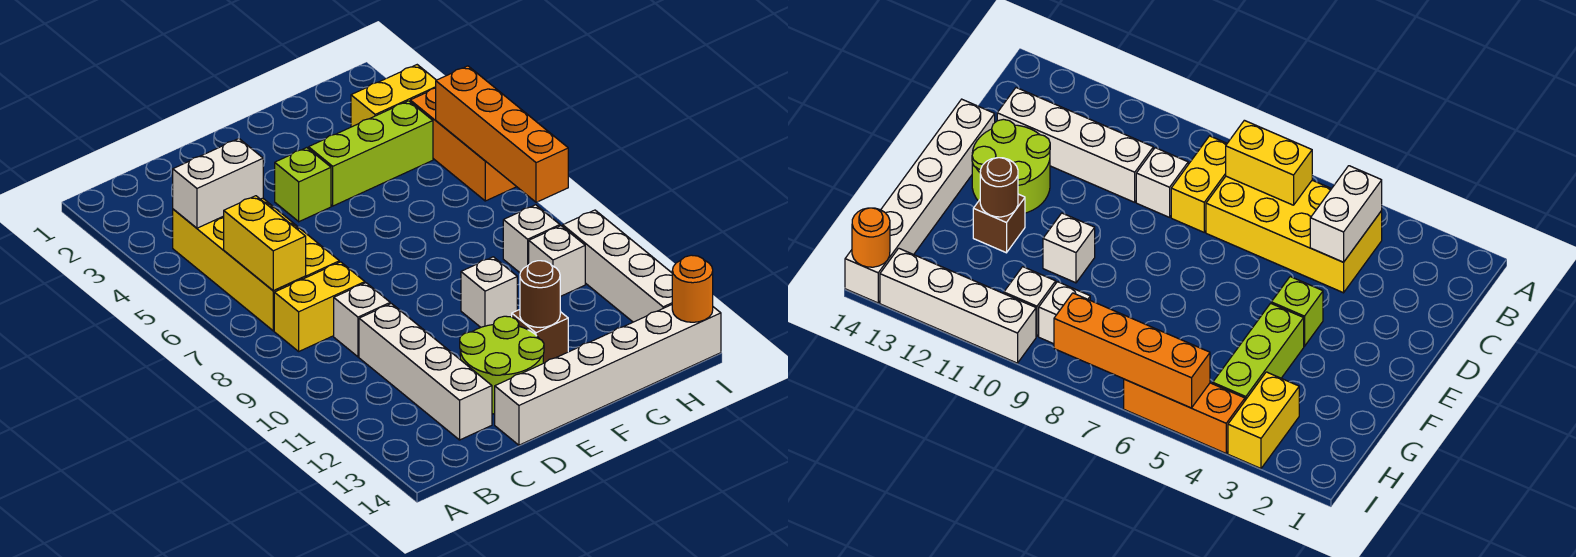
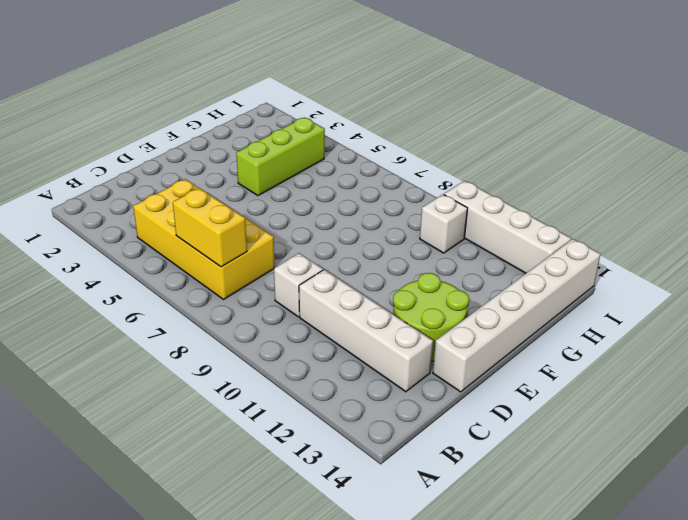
none -> yellow brick B8:C8 level 1
none -> lime brick E4 level 1
none -> white brick F10 level 1

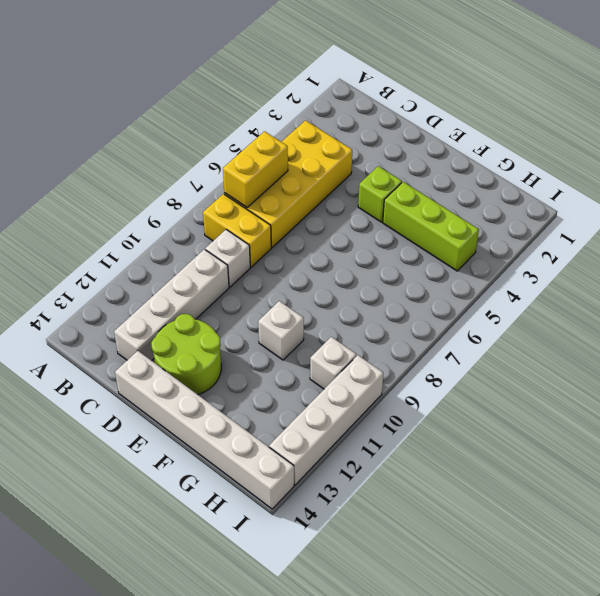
none -> brown brick F12 level 1
none -> yellow brick H3:I3 level 1
none -> white brick H9 level 1

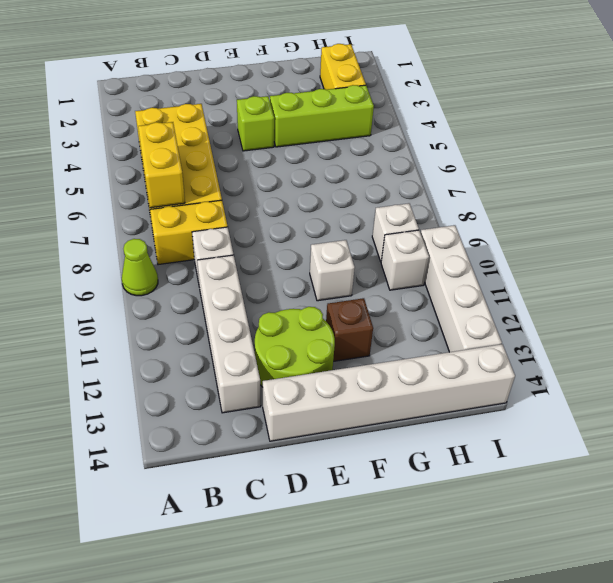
lime cone A9 level 1 -> none
yellow brick H2:H3 level 1 -> yellow brick H3:I3 level 1
none -> orange brick I4:I6 level 1
none -> white brick B4:C4 level 2
none -> brown round brick F12 level 2

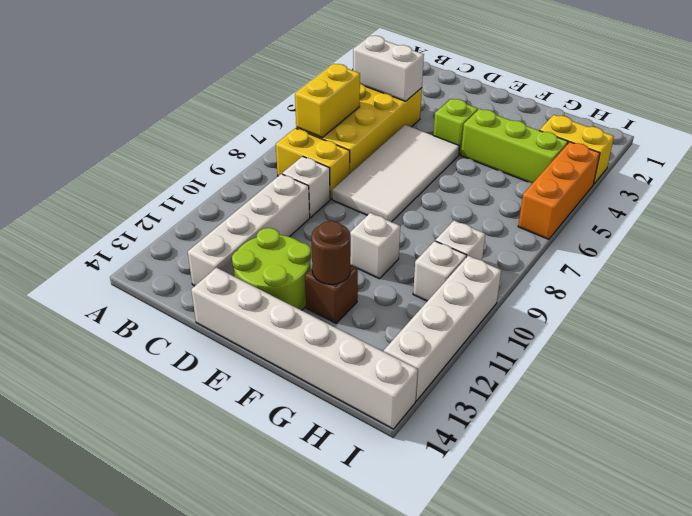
white tile D5:E8 level 1 -> none
none -> orange brick I5:I8 level 2
none -> orange round brick I14 level 2

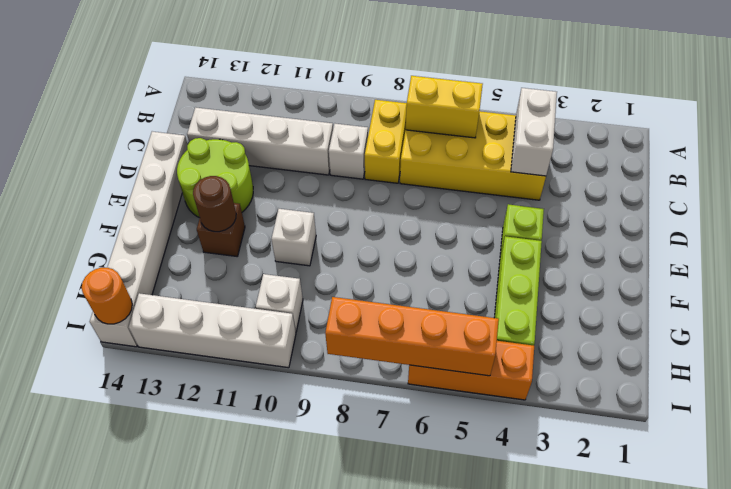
none -> yellow brick H3:I3 level 1
none -> white brick H9 level 1

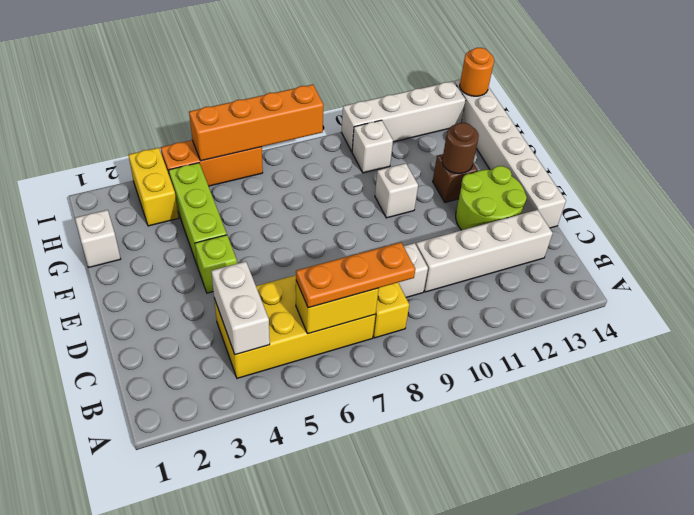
orange plate B6:B8 level 3 -> none
white brick G1 level 1 -> white brick H9 level 1

